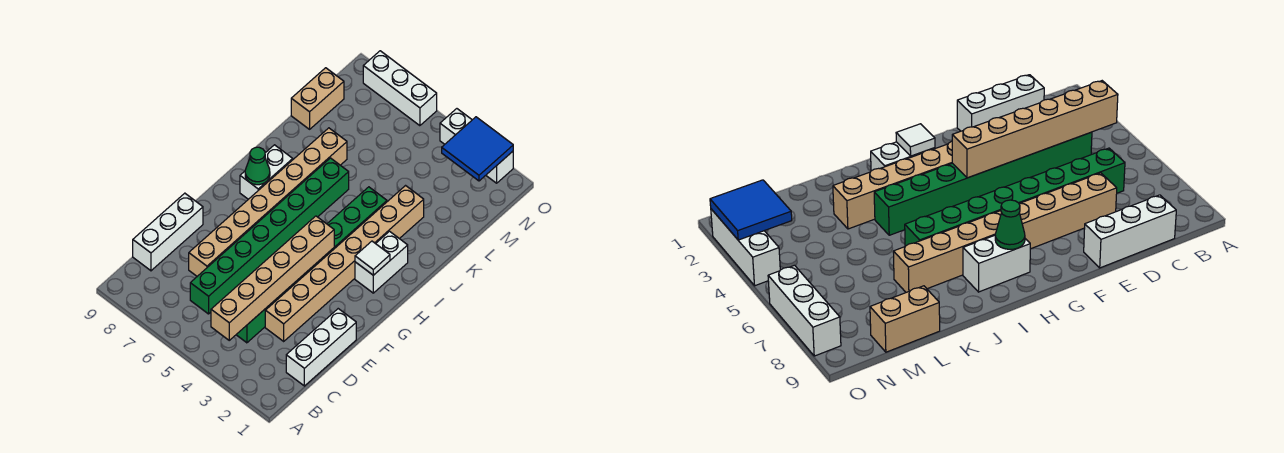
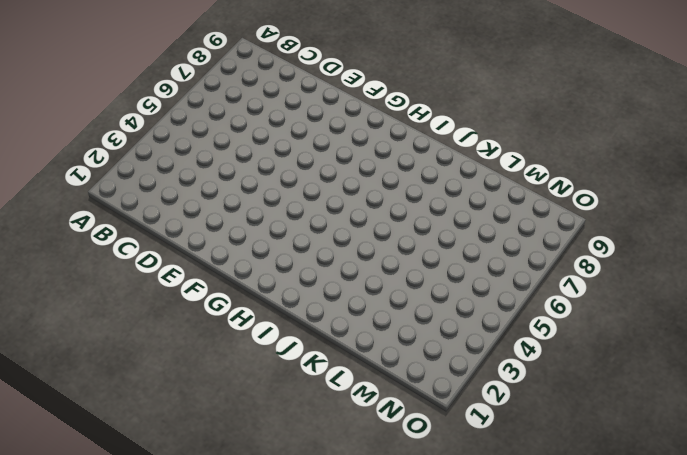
none -> white brick C1:E1 level 1
none -> green brick C4:J4 level 1
none -> green brick C6:J6 level 1

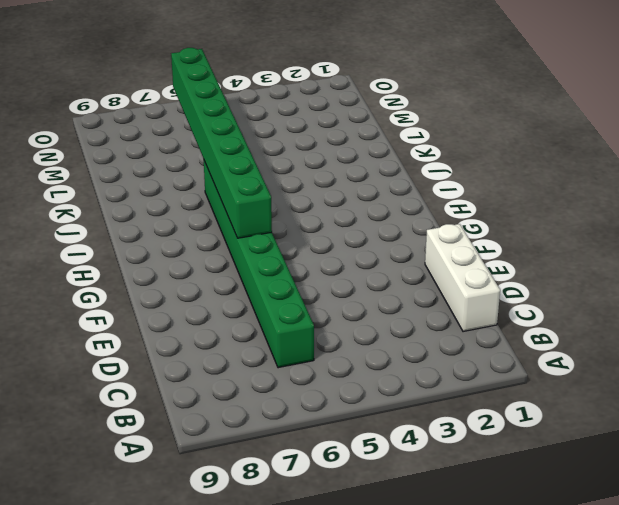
green brick G6:N6 level 2 -> green brick C4:J4 level 1
none -> white brick C9:E9 level 1
none -> tan brick D3:K3 level 1
none -> tan brick D7:K7 level 1

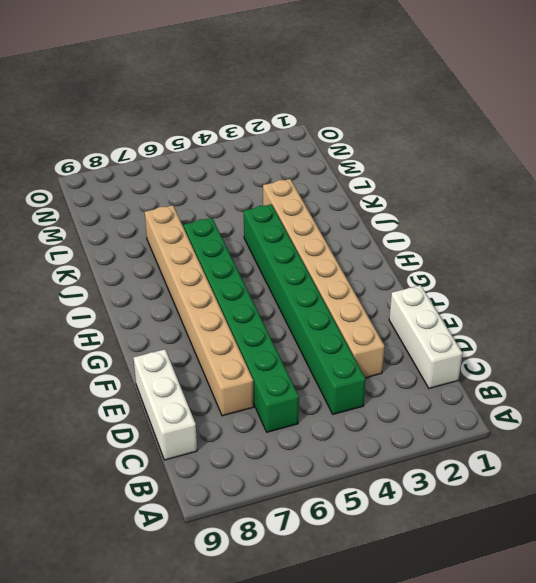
none -> white brick H2:I2 level 1
none -> white brick H8:I8 level 1
none -> tan brick L9:M9 level 1

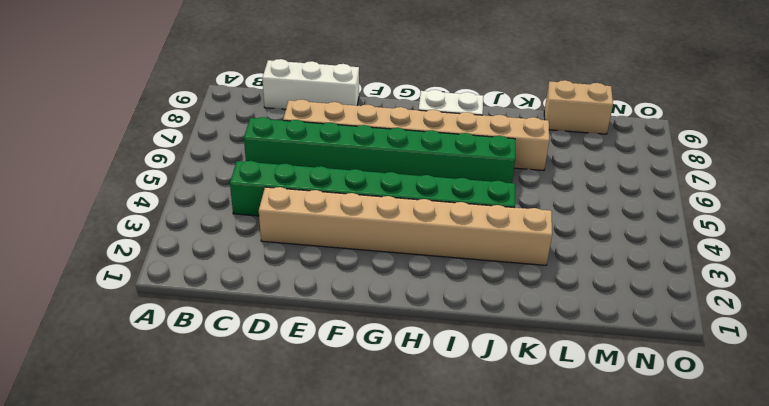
none -> white brick C1:E1 level 1
none -> white brick H2:I2 level 1
none -> white brick O2:O4 level 1

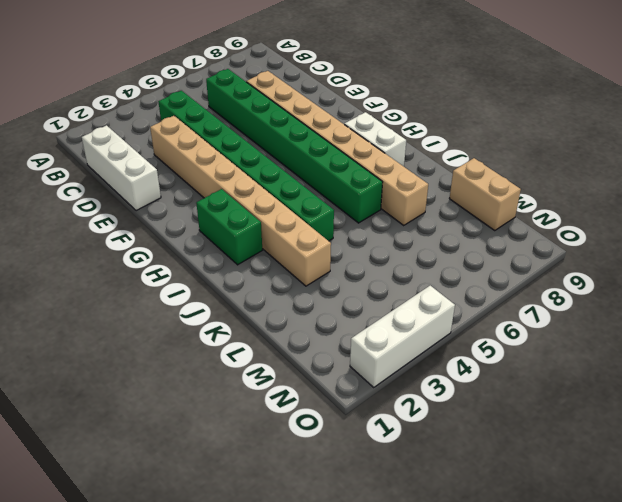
green brick H2:I2 level 1 -> white brick H2:I2 level 1
none -> white brick C9:E9 level 1
none -> white brick O6:O8 level 1
none -> tan brick B4:G4 level 2

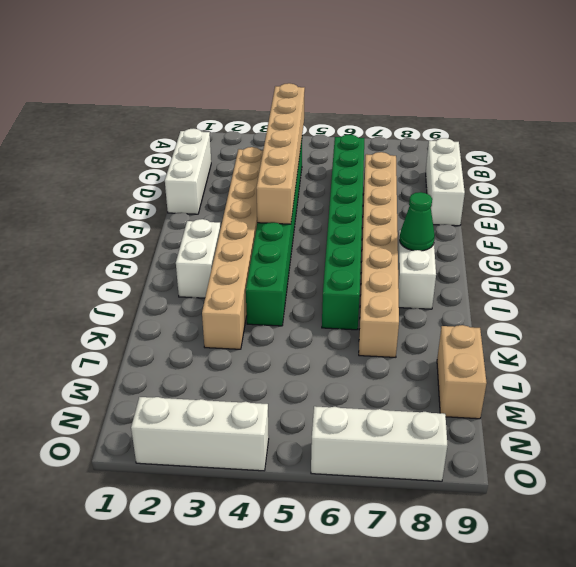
none -> white tile H2 level 2
none -> blue tile N2:O3 level 2

